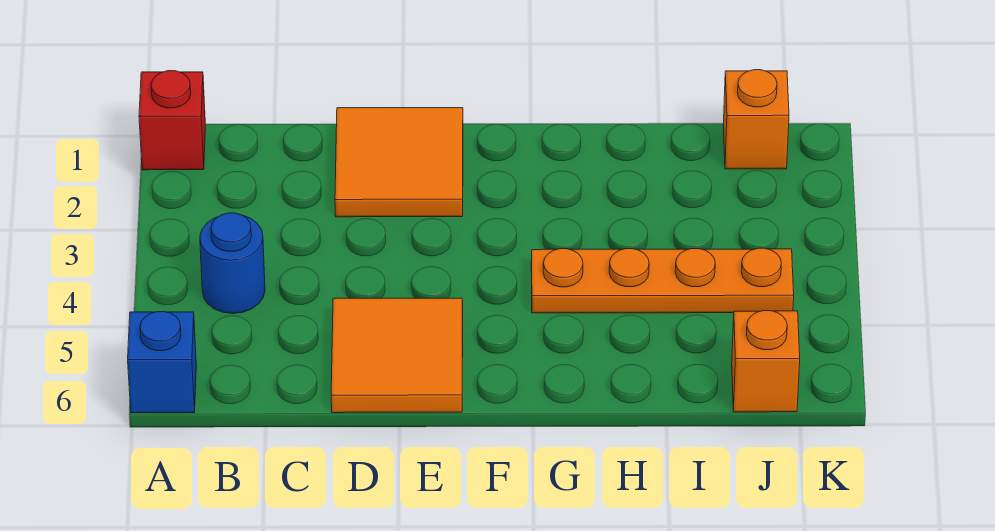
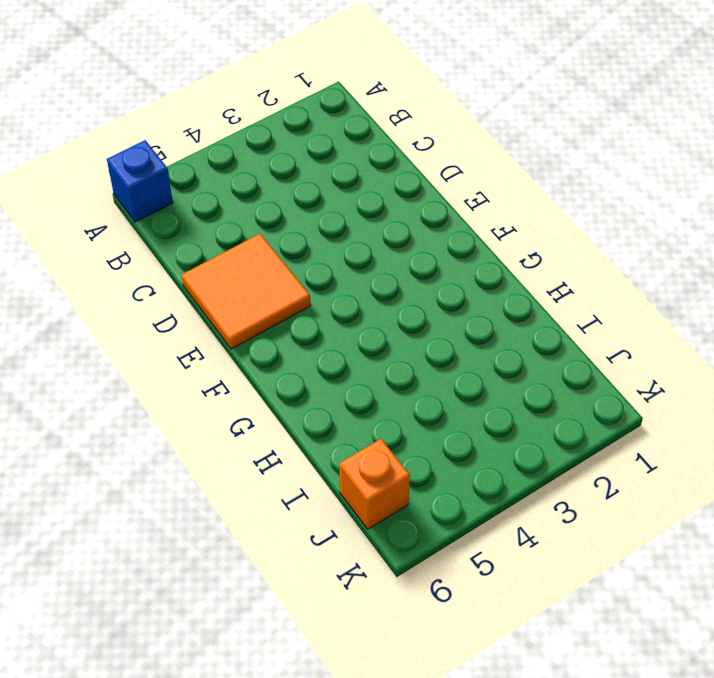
none -> red brick A1 level 1
none -> blue round brick B4 level 1

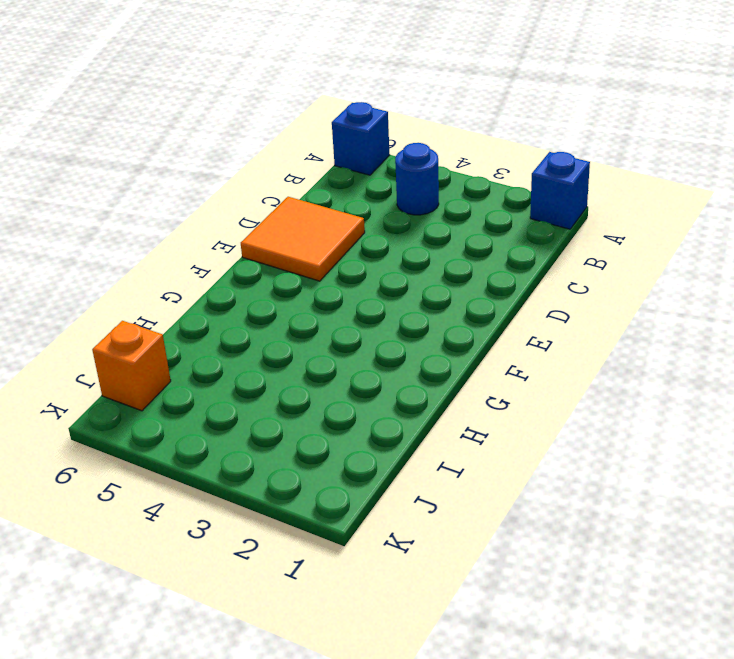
blue brick A1 level 1 -> red brick A1 level 1
none -> orange tile D1:E2 level 1
none -> orange plate G4:J4 level 1

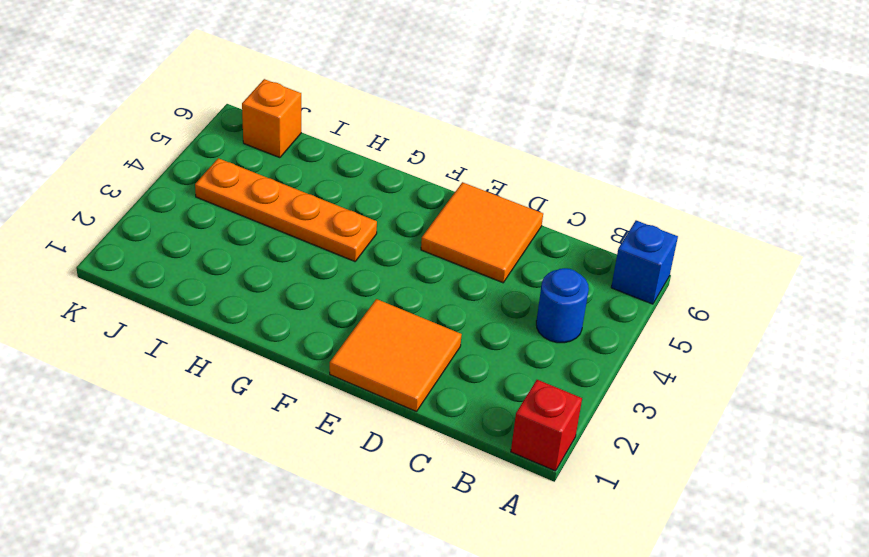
none -> orange brick J1 level 1

